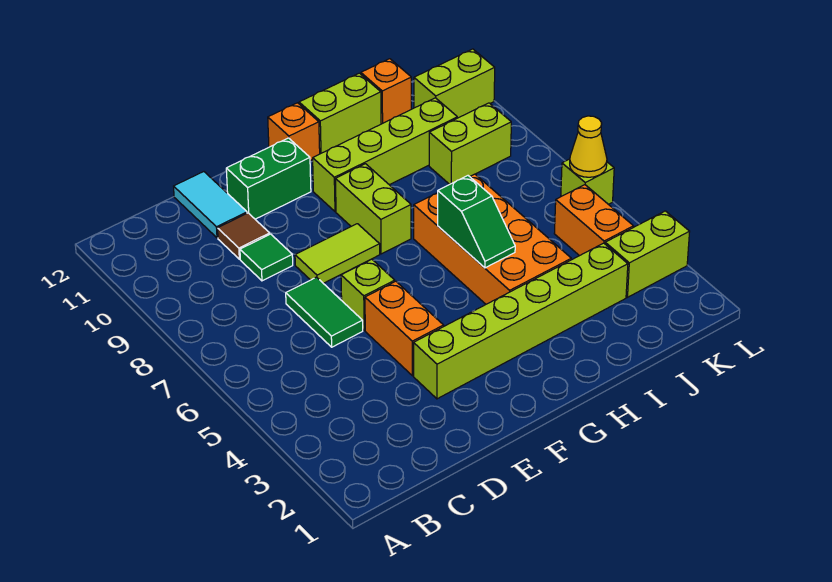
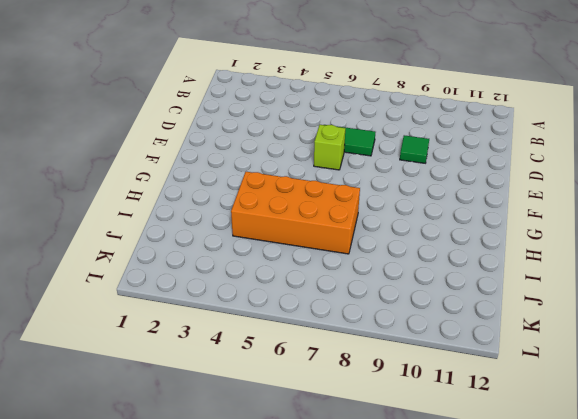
none -> brown tile D10 level 1
none -> cyan tile D11:D12 level 1
none -> lime brick E3:J3 level 1

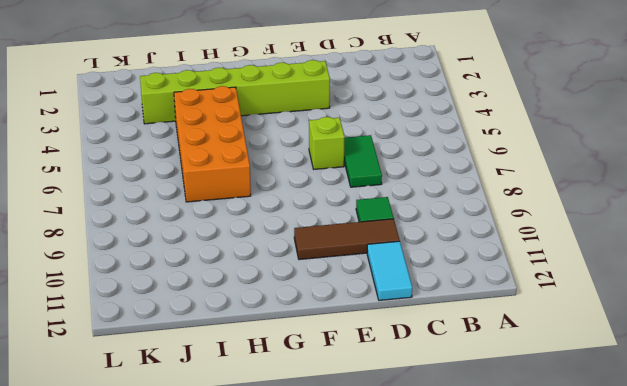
brown tile D10:F10 level 1 -> brown tile D10 level 1
none -> orange brick E4:E5 level 1
none -> lime tile E8:F8 level 1
none -> green brick E11:F11 level 1

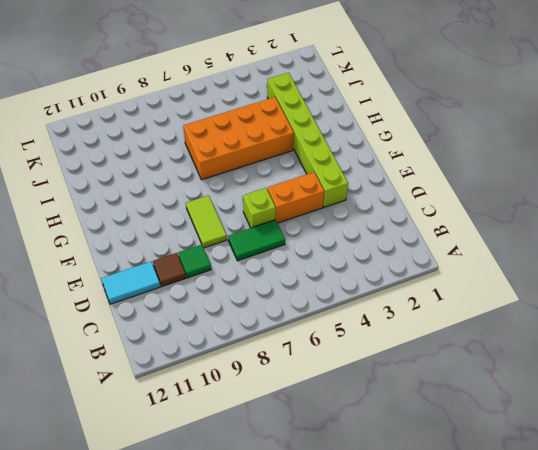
none -> green brick E11:F11 level 1
none -> lime brick G8:G9 level 1
none -> lime brick G10:J10 level 1

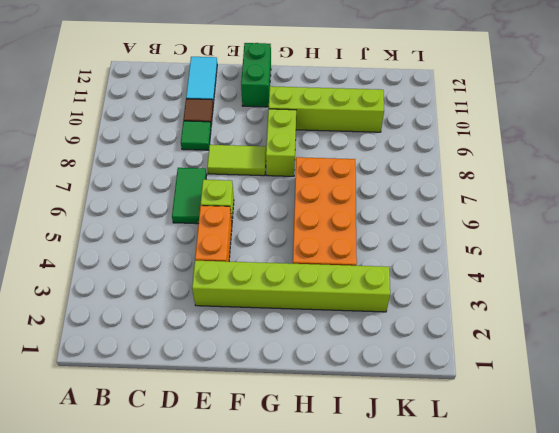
green brick F11:F12 level 1 -> green brick E11:F11 level 1
none -> orange brick G12 level 1
none -> lime brick H12:I12 level 1
none -> lime brick J9:K9 level 1

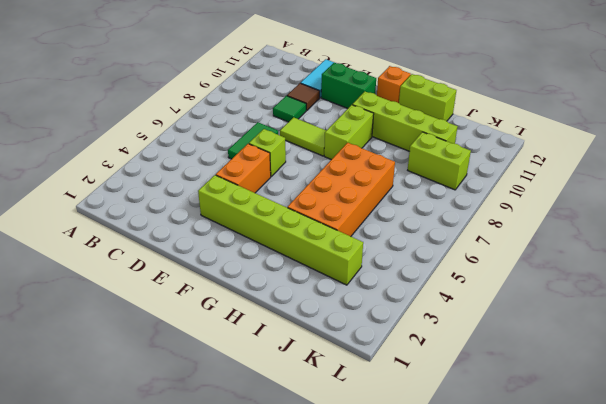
none -> orange brick J12 level 1
none -> lime brick K3:L3 level 1
none -> orange brick K4:K5 level 1

